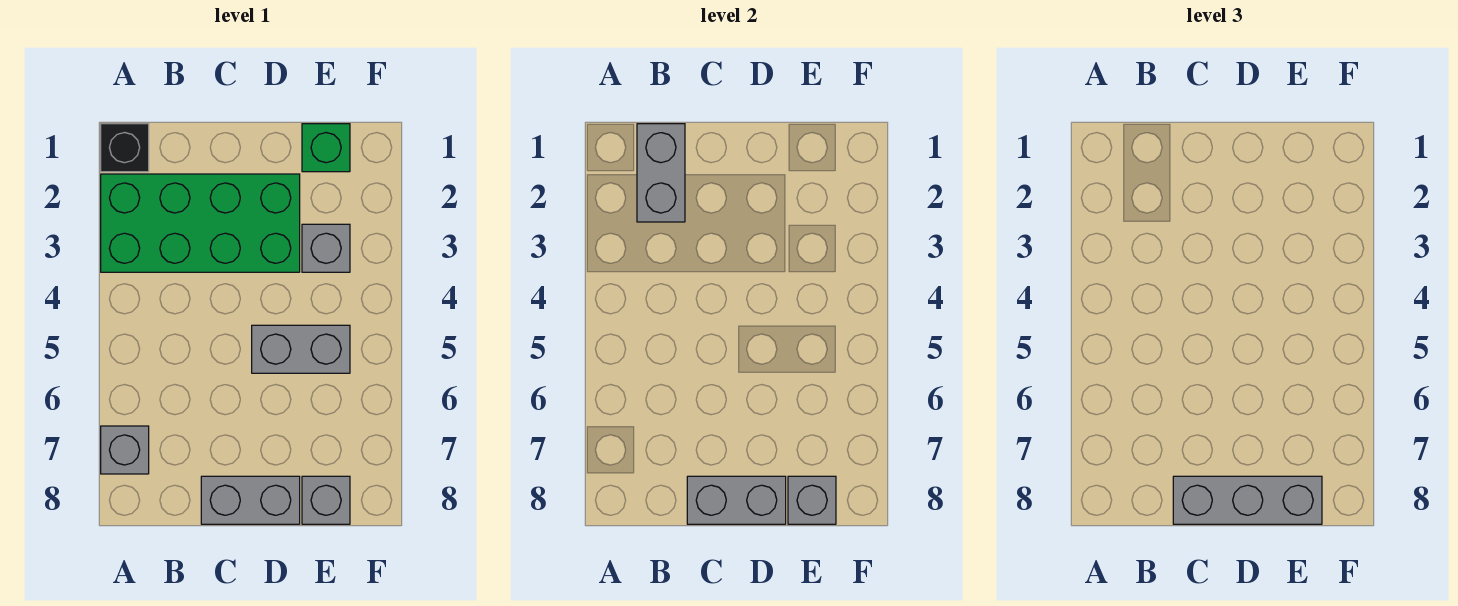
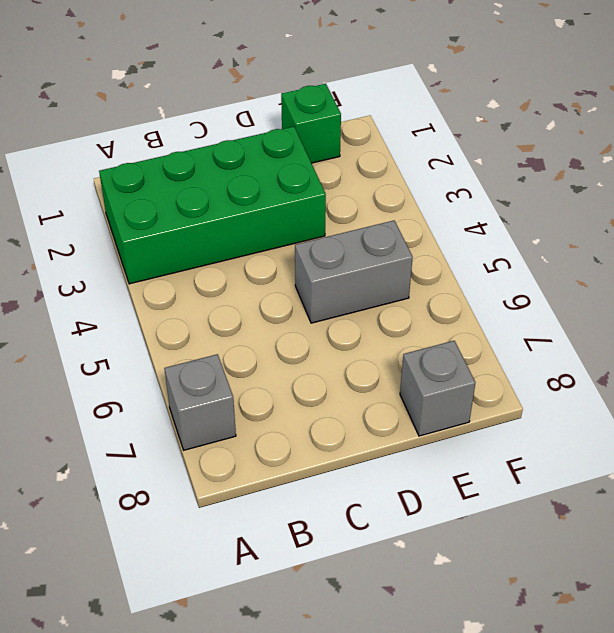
none -> black brick A1 level 1
none -> grey brick C8:D8 level 1
none -> grey brick E3 level 1

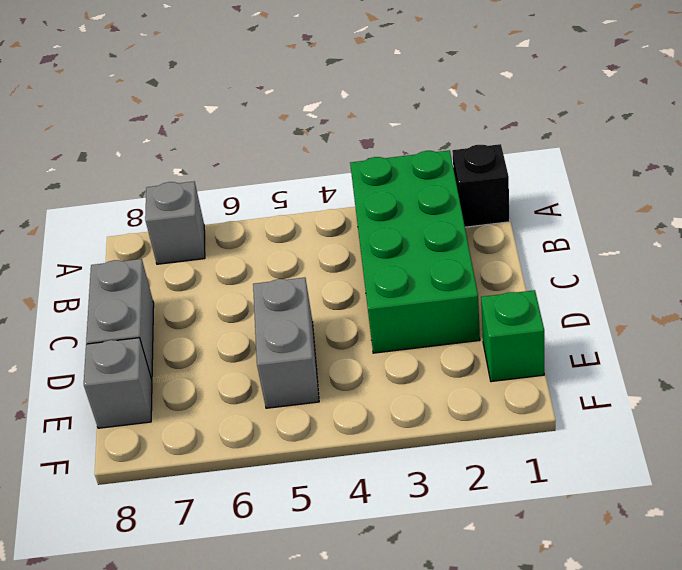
none -> grey brick E3 level 1
none -> grey brick B1:B2 level 2
none -> grey brick C8:D8 level 2

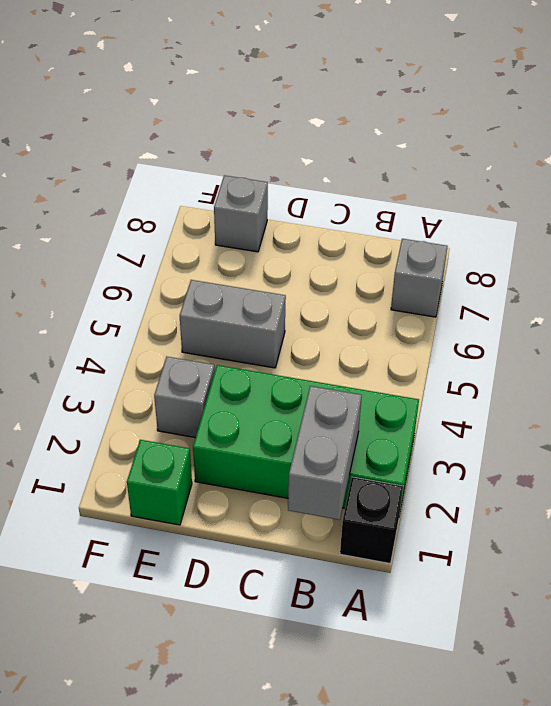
none -> grey brick C8:D8 level 1
none -> grey brick C8:D8 level 2
none -> grey brick E8 level 2

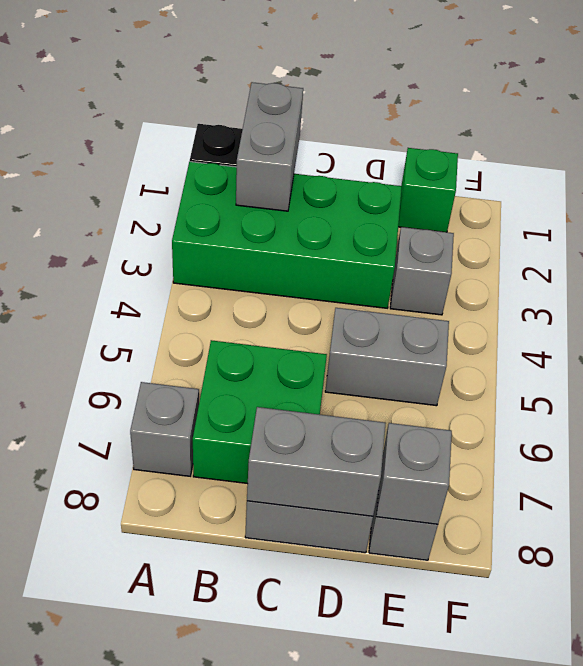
green brick B6:C7 level 1 -> none
none -> grey brick C8:E8 level 3

